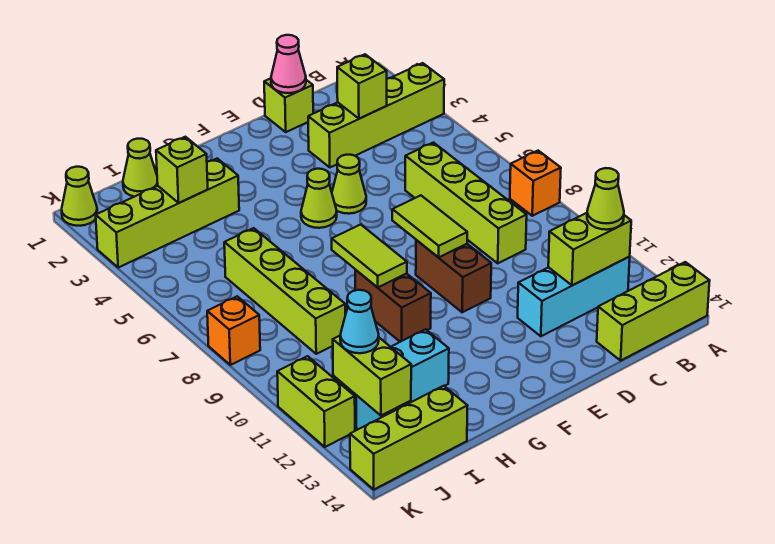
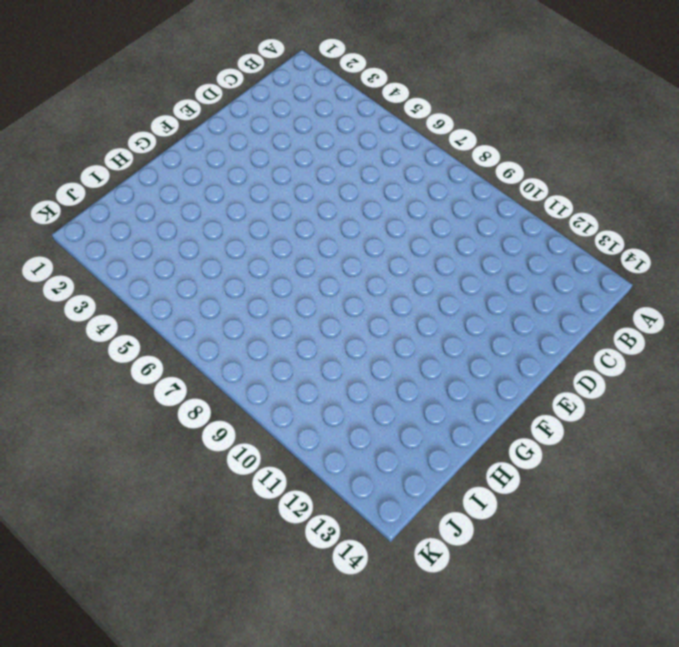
none -> lime brick A3:D3 level 1
none -> orange brick A8 level 1
none -> lime brick A14:C14 level 1

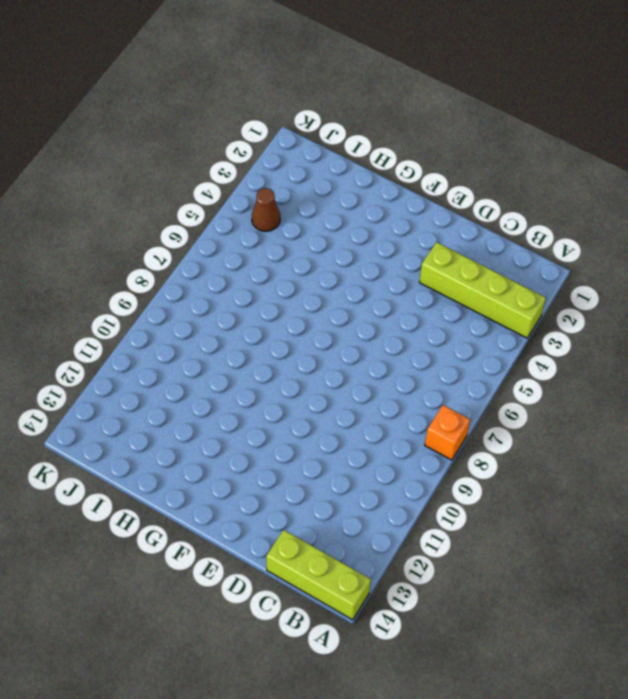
brown cone J4 level 1 -> none
none -> cyan brick B12:D12 level 1
none -> lime brick C6:C9 level 1
none -> lime brick D1 level 1

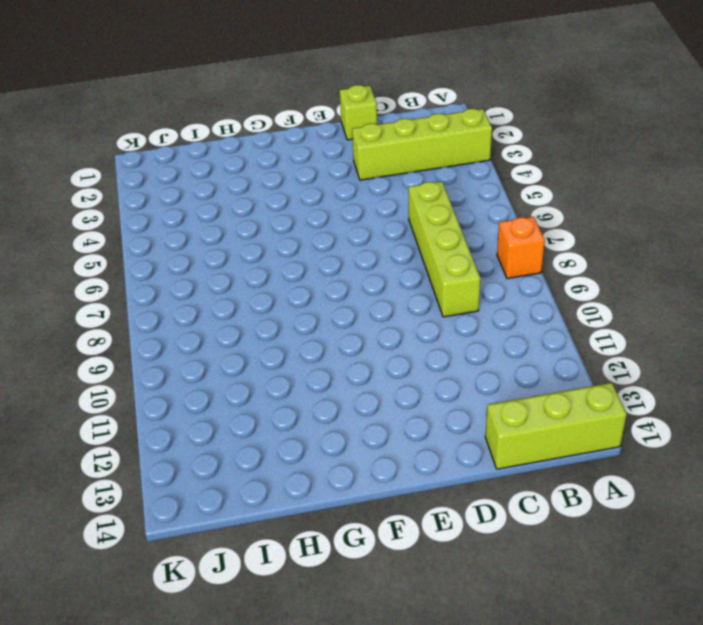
none -> cyan brick B12:D12 level 1
none -> lime cone E5 level 1
none -> brown brick E9:E10 level 1

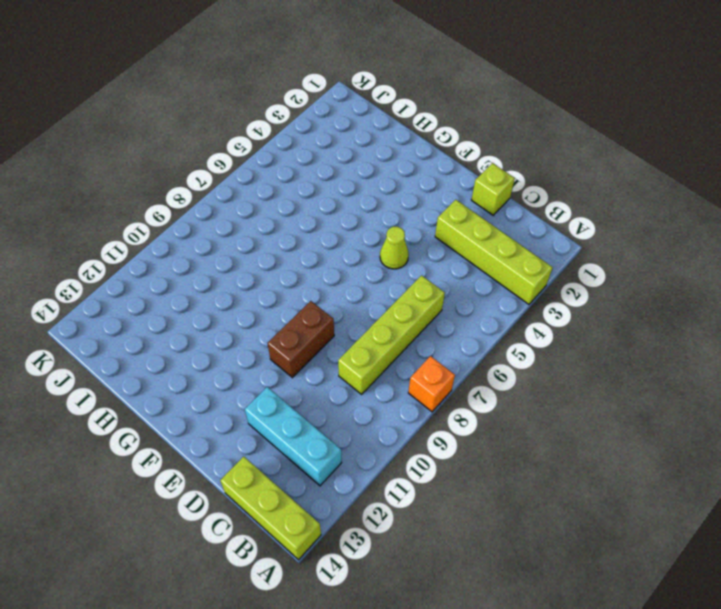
none -> lime cone F5 level 1
none -> brown brick G9:G10 level 1
none -> lime brick H3:K3 level 1

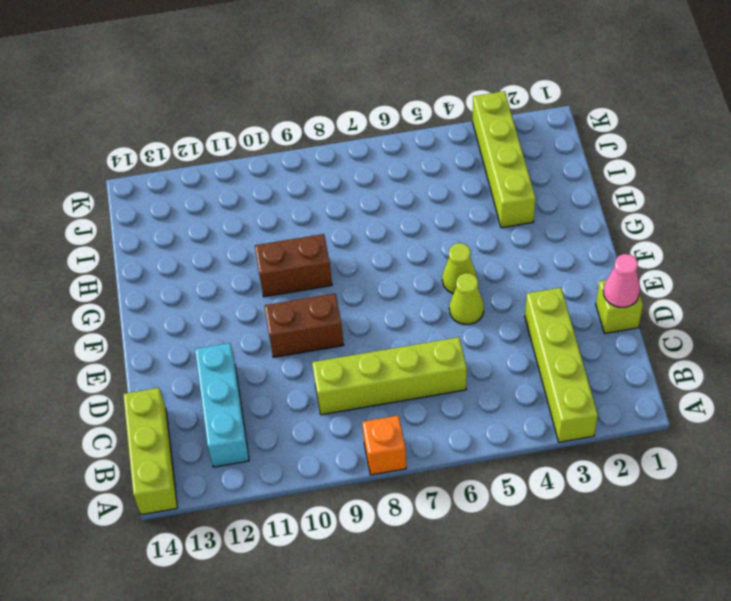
none -> cyan brick H12:J12 level 1
none -> lime cone I1 level 1
none -> lime brick I6:I9 level 1

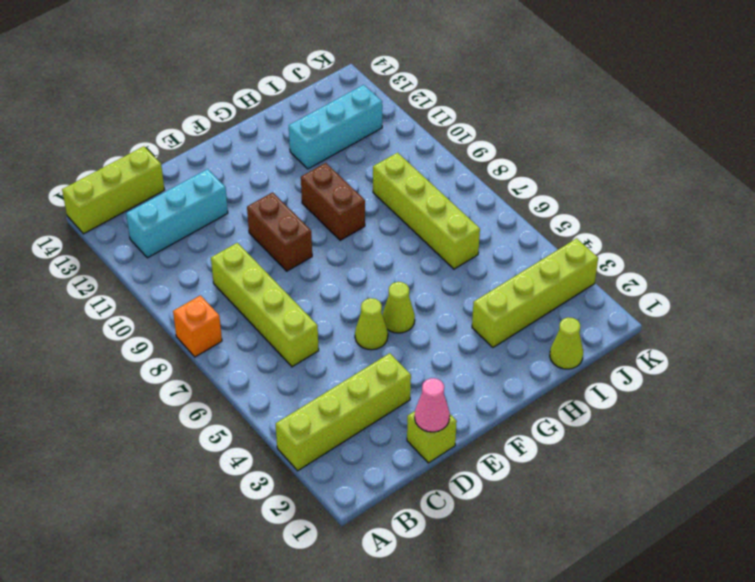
none -> lime brick I14:K14 level 1
none -> lime cone K1 level 1
none -> orange brick K8 level 1

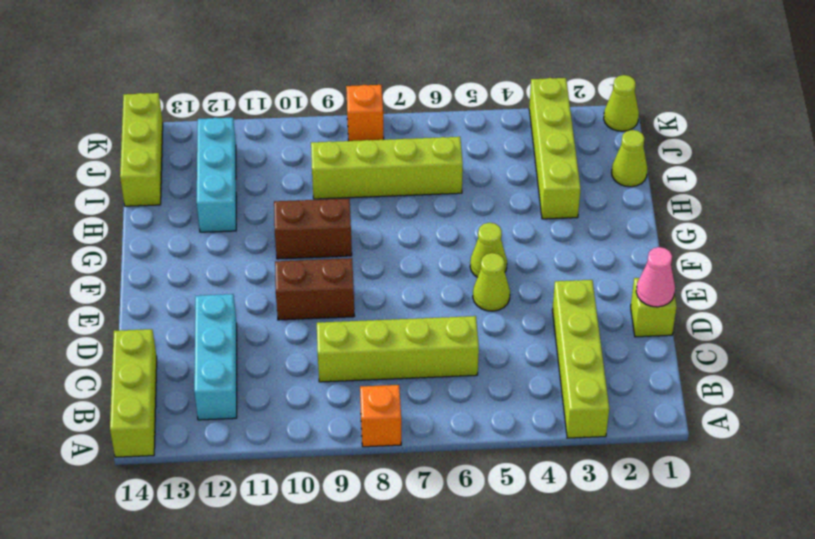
none -> lime brick K11:K12 level 1
none -> lime brick B12:C12 level 2
none -> lime brick C3 level 2

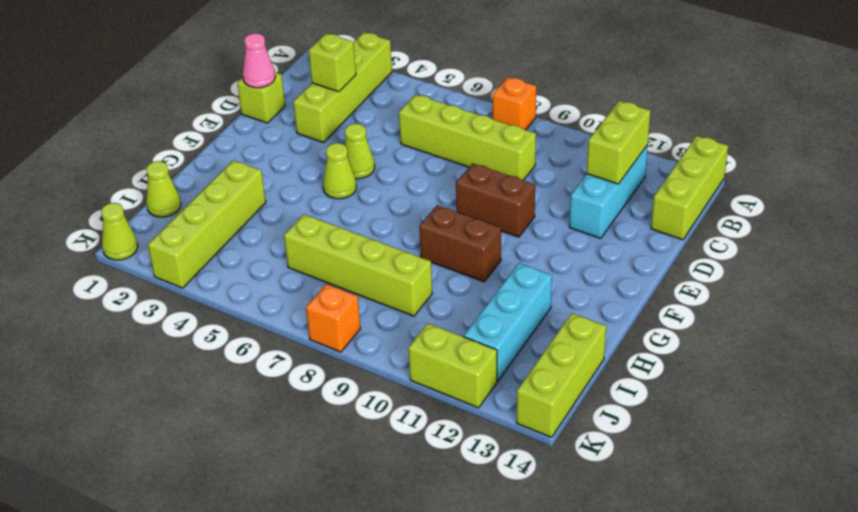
none -> lime tile E8:E9 level 2
none -> lime tile G8:G9 level 2
none -> lime brick I3 level 2

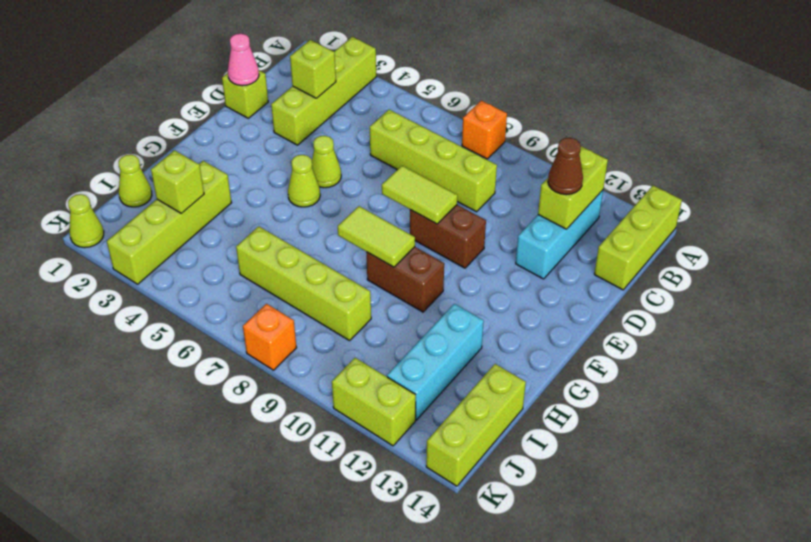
brown cone C12 level 3 -> none
none -> lime brick J12:J13 level 2
none -> lime cone B12 level 3
none -> cyan cone J12 level 3

